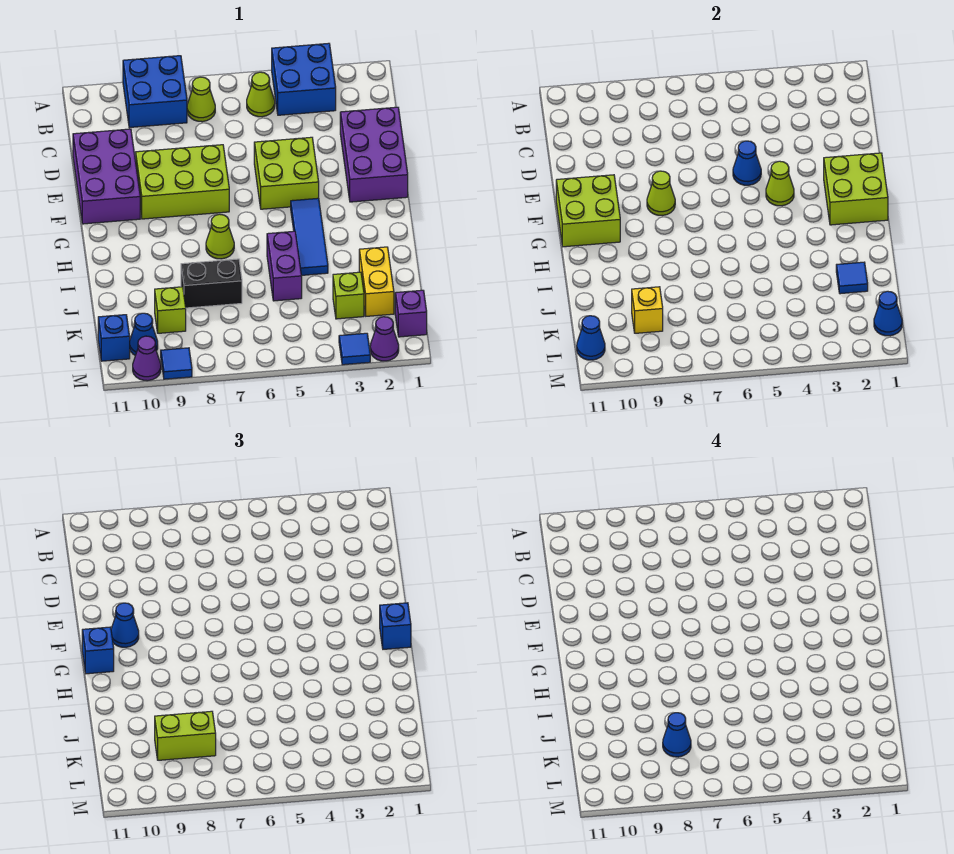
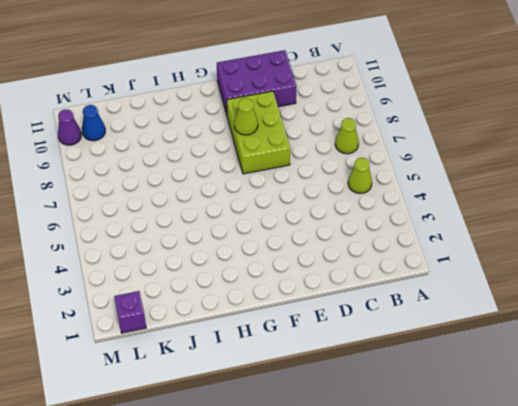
none -> blue brick A3:B4 level 1
none -> blue brick A8:B9 level 1
none -> purple brick D1:F2 level 1
none -> lime brick E4:F5 level 1

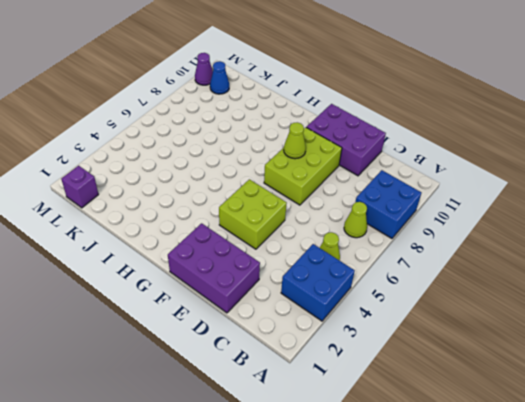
none -> blue tile G4:I4 level 1
none -> lime cone H7 level 1
none -> purple brick I5:J5 level 1
none -> yellow brick J2:K2 level 1

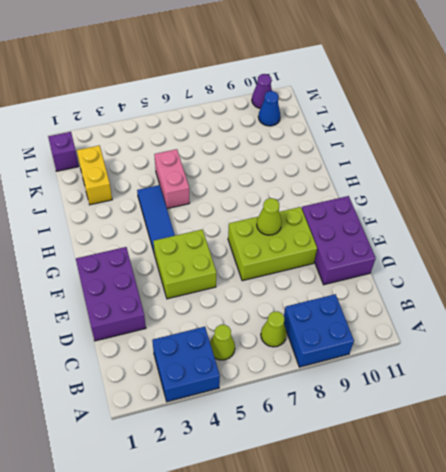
pink brick I5:J5 level 1 -> purple brick I5:J5 level 1
none -> lime cone H7 level 1
none -> black brick J7:J8 level 1
none -> lime brick K3 level 1
none -> lime brick K9 level 1

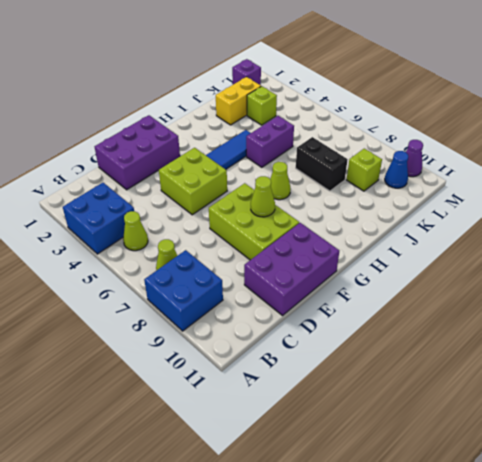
none -> blue brick L11 level 1
none -> purple cone M2 level 1
none -> blue tile M3 level 1
none -> blue tile M9 level 1

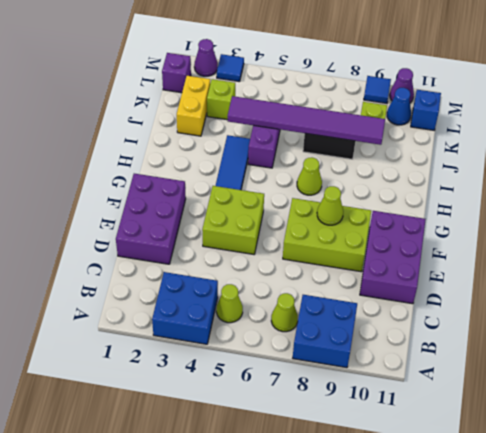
purple tile J4:J9 level 2 -> none
none -> blue cone E5 level 2
none -> lime brick F1:G2 level 2
none -> lime cone F4 level 2
none -> lime brick F10:G11 level 2

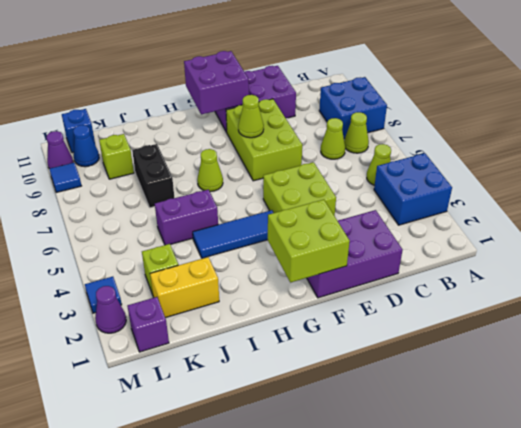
lime cone C7 level 1 -> lime cone F4 level 2
purple brick F10:G11 level 2 -> lime brick F10:G11 level 2
none -> blue cone E5 level 2
none -> blue tile J2 level 2
none -> yellow brick K9 level 2
none -> blue cone L1 level 2

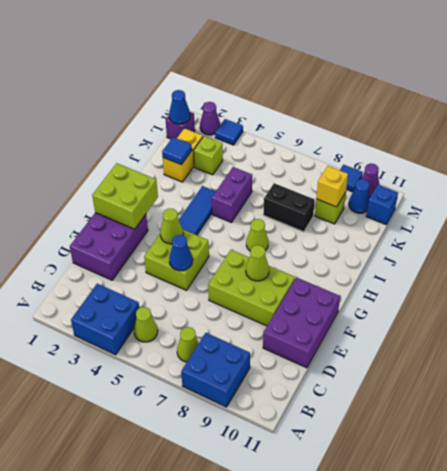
none -> lime brick F10:G11 level 2
none -> blue cone L11 level 2
none -> blue cone F10 level 3
none -> blue brick G1 level 3

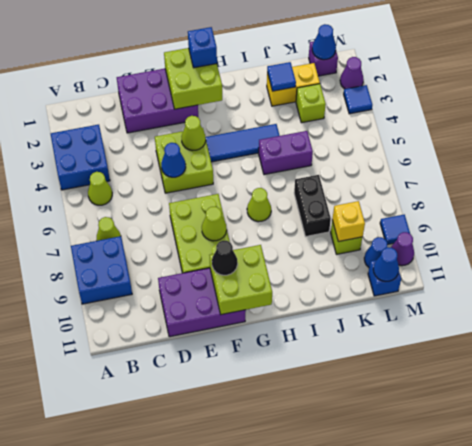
black cone F10 level 3 -> blue cone F10 level 3
none -> blue brick G11 level 3
none -> lime brick K8:K9 level 3
none -> blue cone K8 level 4

